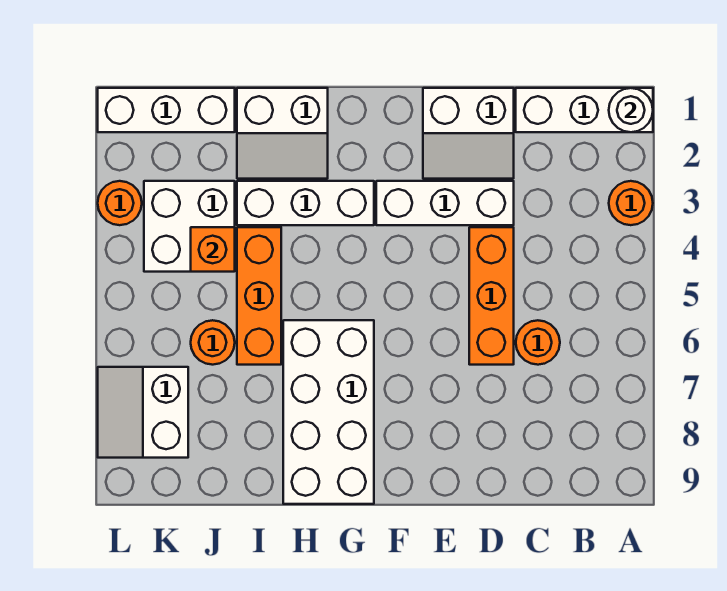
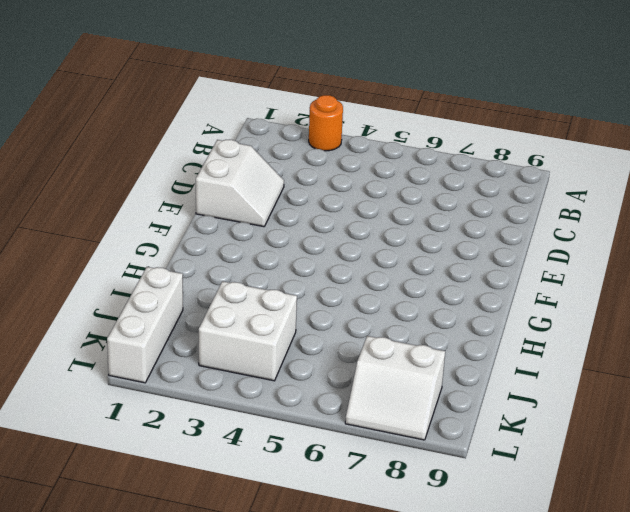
none -> white brick A1:C1 level 1
none -> orange round brick C6 level 1
none -> white brick D3:F3 level 1

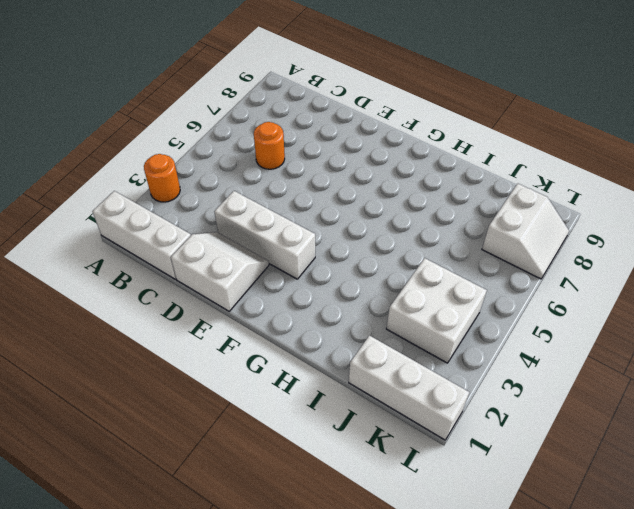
none -> orange brick D4:D6 level 1
none -> white brick G3:I3 level 1
none -> white brick G6:H9 level 1

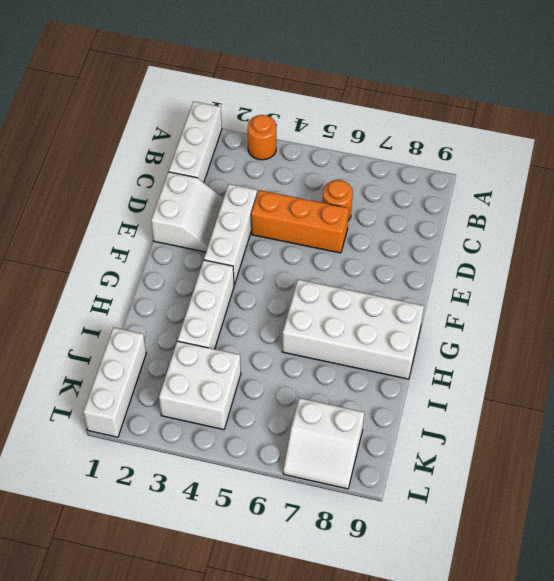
none -> white slope H1:I2 level 1 top 1
none -> orange brick I4:I6 level 1
none -> orange round brick J6 level 1

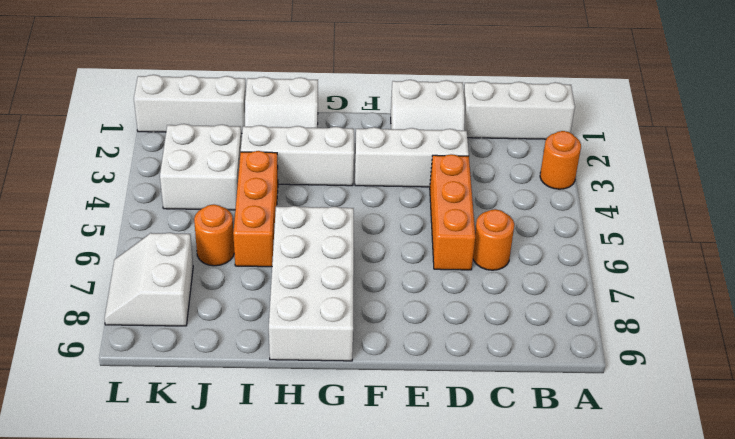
none -> orange round brick L3 level 1
none -> white round brick A1 level 2
none -> orange brick J4 level 2

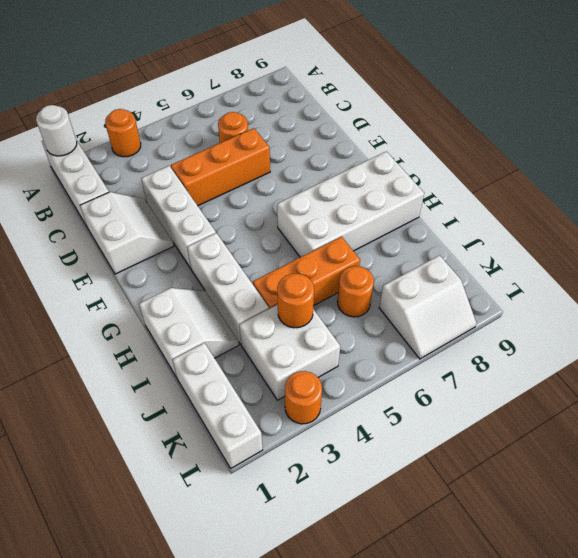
orange round brick J4 level 2 -> orange brick J4 level 2

